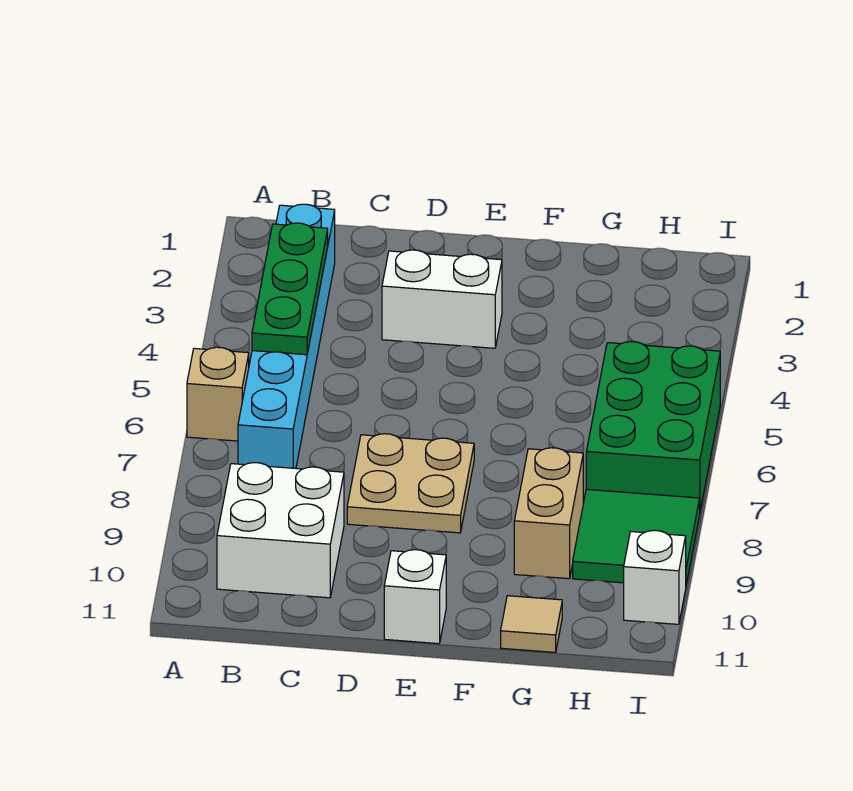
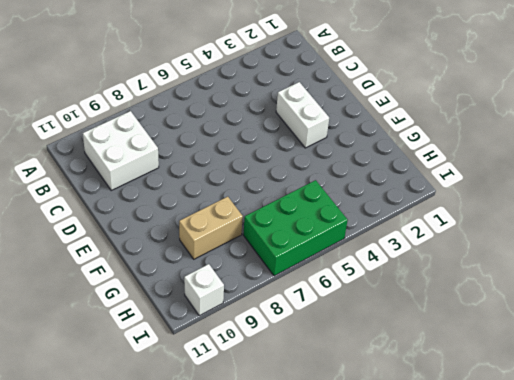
none -> tan brick A6 level 1
none -> cyan brick B2:B7 level 1
none -> tan plate D7:E8 level 1

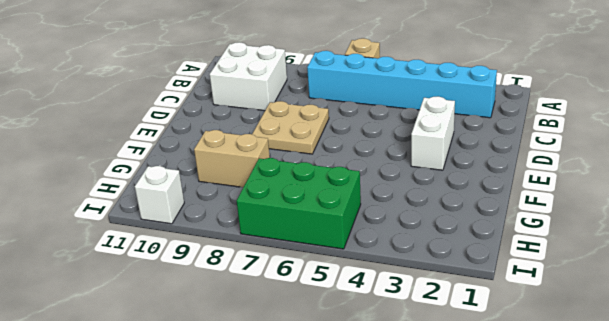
none -> white brick E11 level 1
none -> tan tile G11 level 1
none -> green tile H8:I9 level 1

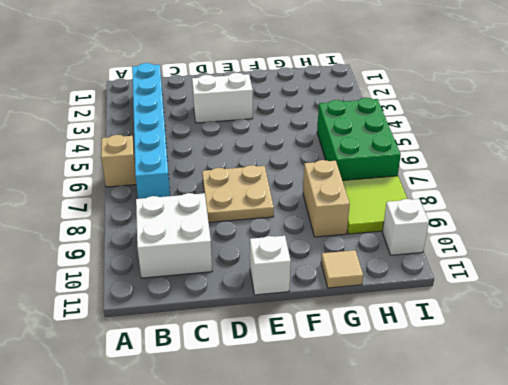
lime tile H8:I9 level 1 -> green tile H8:I9 level 1
none -> green plate B3:B5 level 2

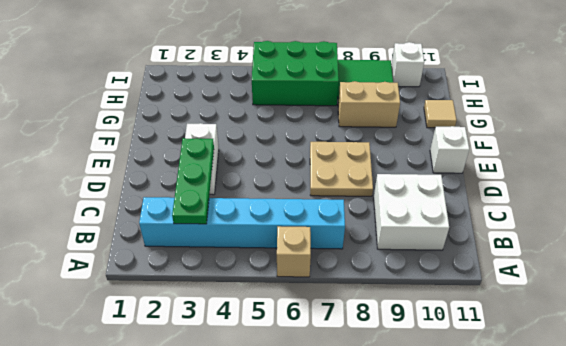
green plate B3:D3 level 2 -> green plate B3:B5 level 2

